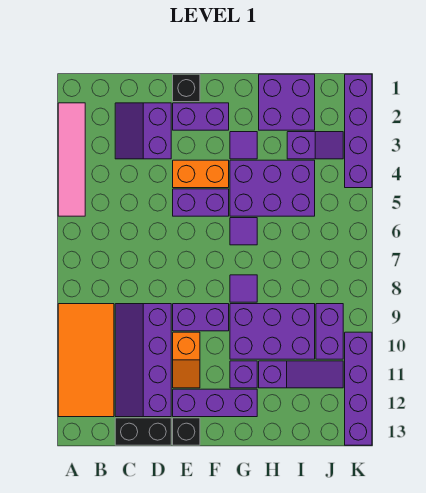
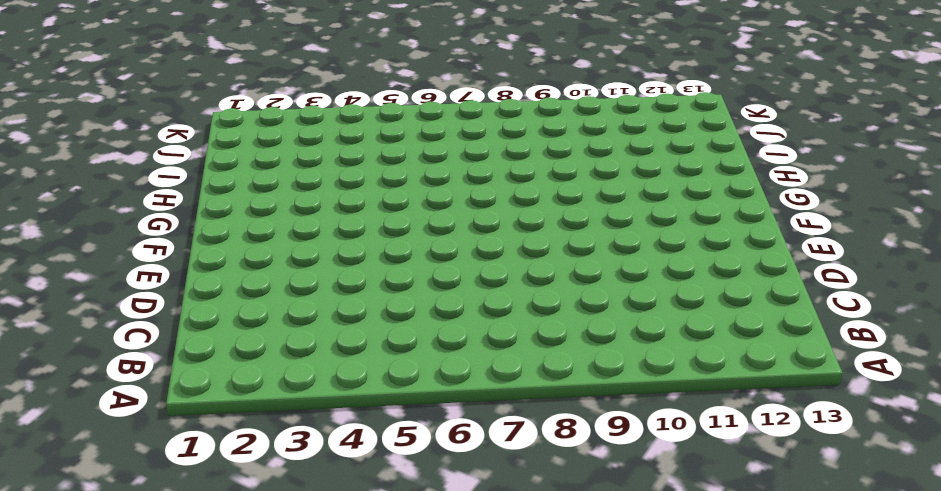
none -> pink tile A2:A5 level 1
none -> orange tile A9:B12 level 1
none -> purple slope C2:D3 level 1 top D

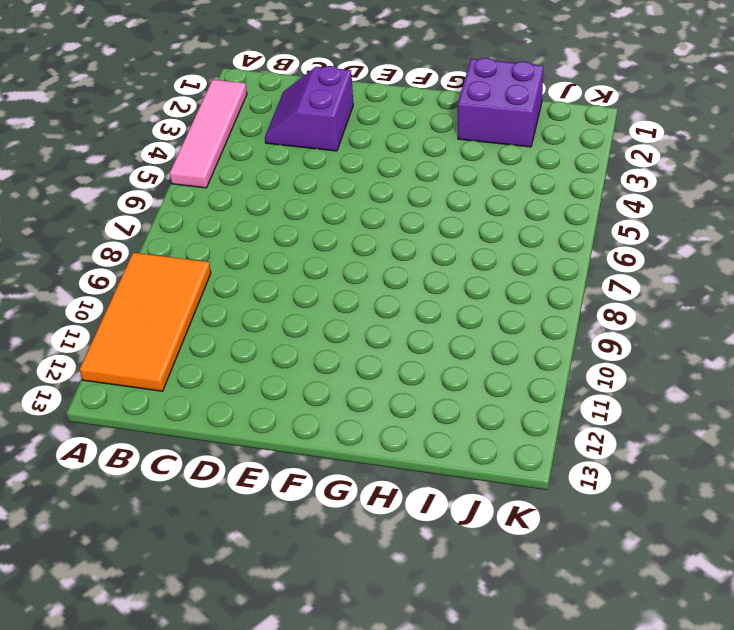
none -> purple slope C9:D12 level 1 top D
none -> black brick C13:D13 level 1
none -> black brick E1 level 1

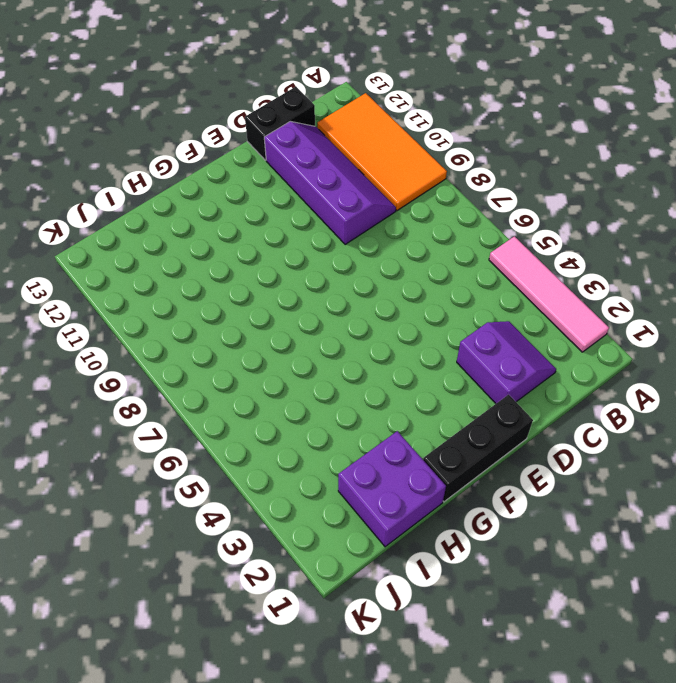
black brick E1:G1 level 1 -> black brick E1 level 1
none -> purple brick E2:F2 level 1
none -> orange brick E4:F4 level 1
none -> purple brick E5:F5 level 1

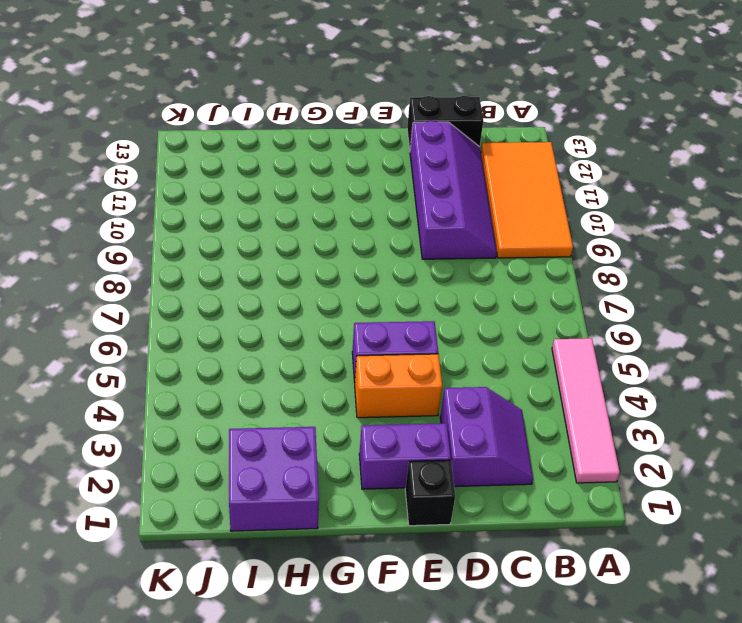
none -> purple brick E9:F9 level 1
none -> orange slope E10:E11 level 1 top 10
none -> purple brick E12:G12 level 1

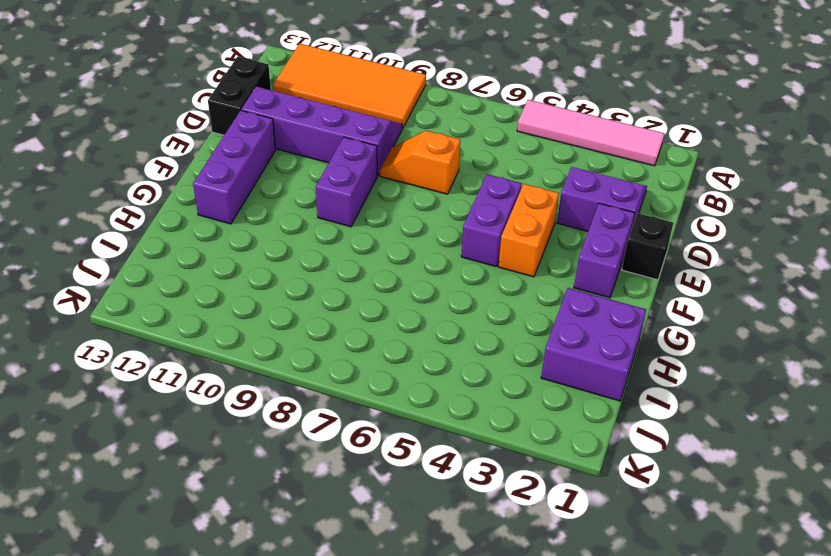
orange slope D7:D8 level 1 top 7 -> orange slope E10:E11 level 1 top 10
none -> black brick E13 level 1
none -> purple tile G3 level 1
none -> purple brick G4:I5 level 1

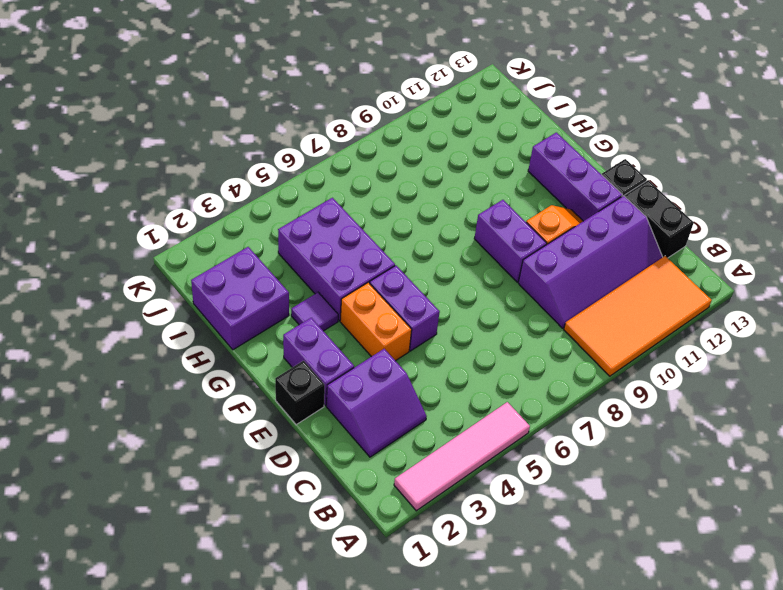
none -> purple tile G6 level 1
none -> purple tile G8 level 1
none -> purple brick G9:I10 level 1

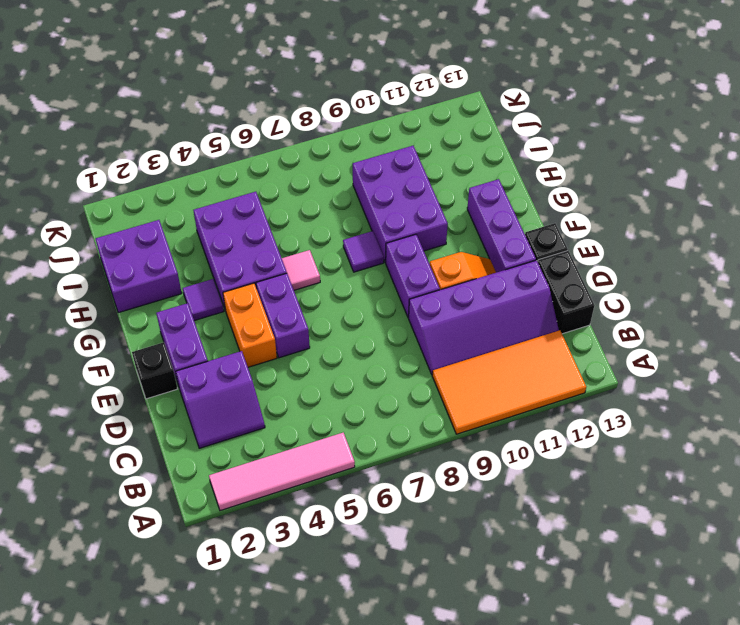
pink tile G6 level 1 -> purple tile G6 level 1
none -> purple brick G11 level 1
none -> purple slope H11:J11 level 1 top H
none -> purple slope I3:J3 level 1 top I

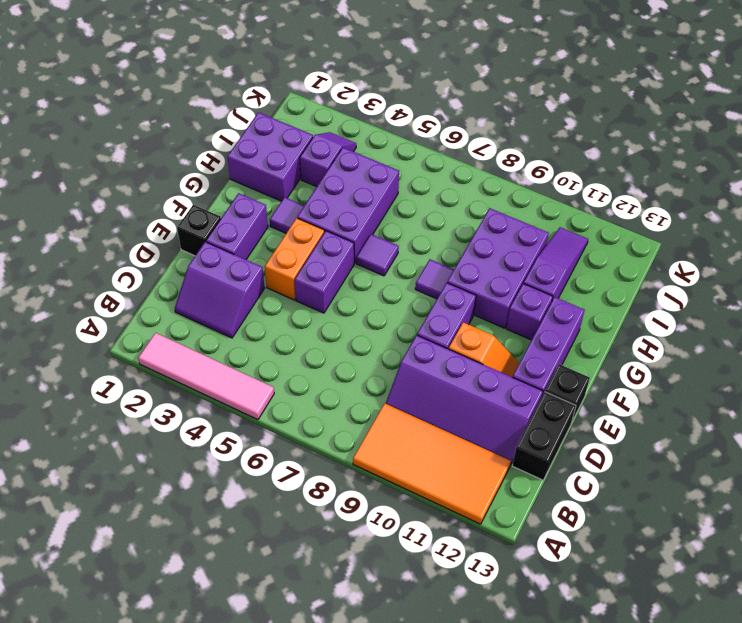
none -> purple brick J9:J10 level 1
none -> purple brick K1:K4 level 1
none -> purple brick K10:K13 level 1

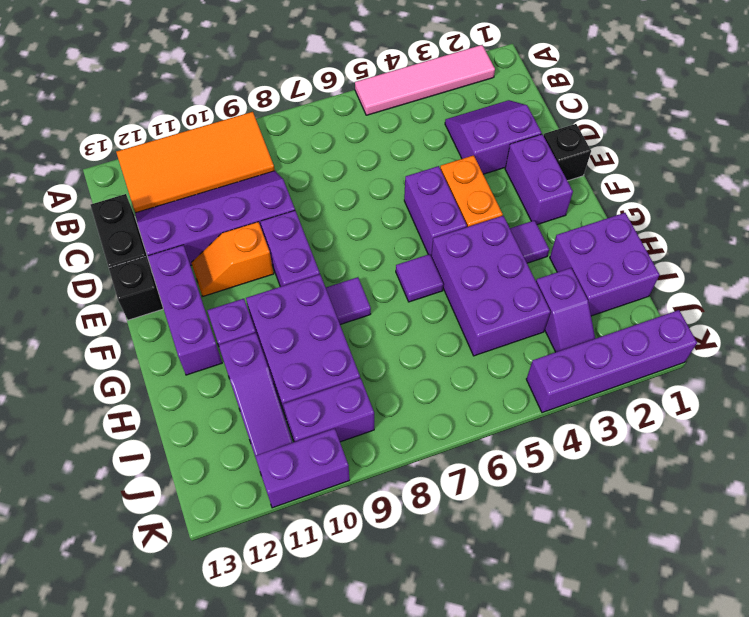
purple brick K10:K11 level 1 -> purple brick K10:K13 level 1

